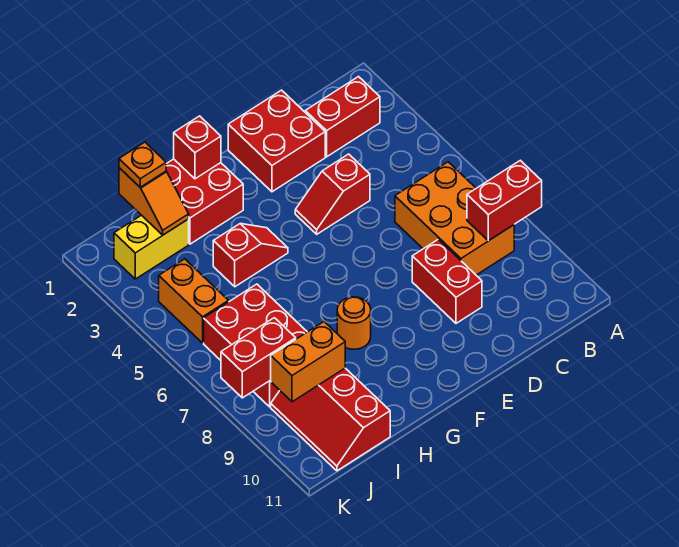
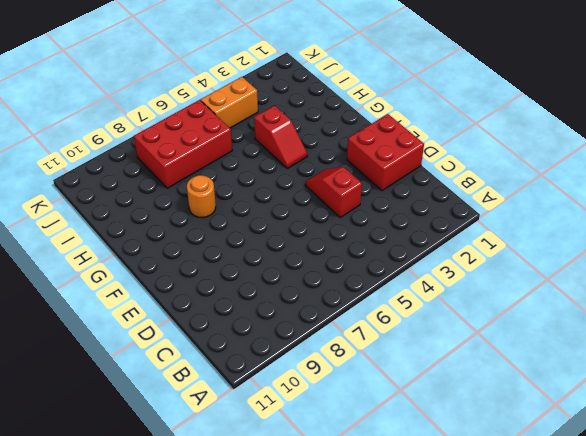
none -> red brick B2:C2 level 1
none -> orange brick B6:C8 level 1
none -> red brick D8:D9 level 1

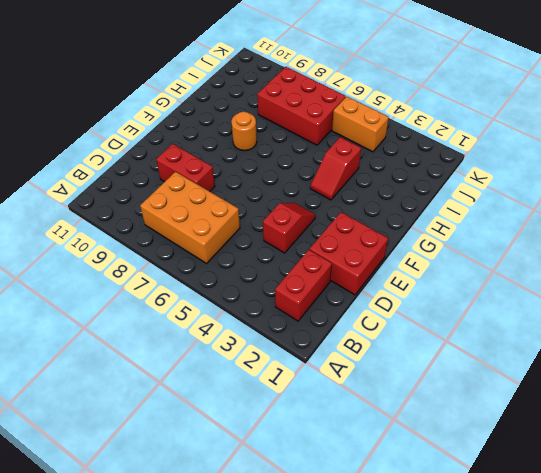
none -> red brick G1:H2 level 1
none -> yellow brick I2:J2 level 1
none -> red slope I9:J11 level 1 top I

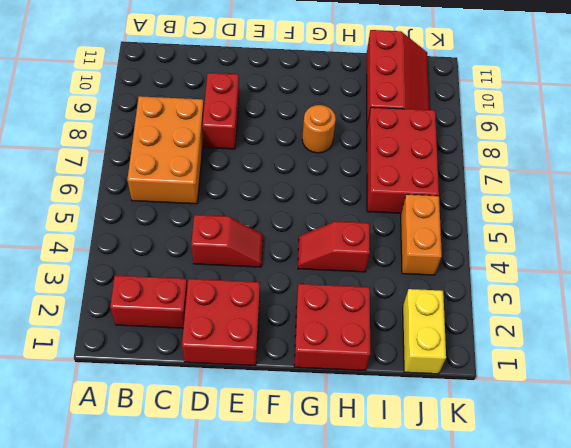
yellow brick J1:J2 level 1 -> yellow brick I2:J2 level 1
none -> red brick A8:B8 level 2
none -> red brick G1 level 2
none -> orange slope I1:I2 level 2 top 1

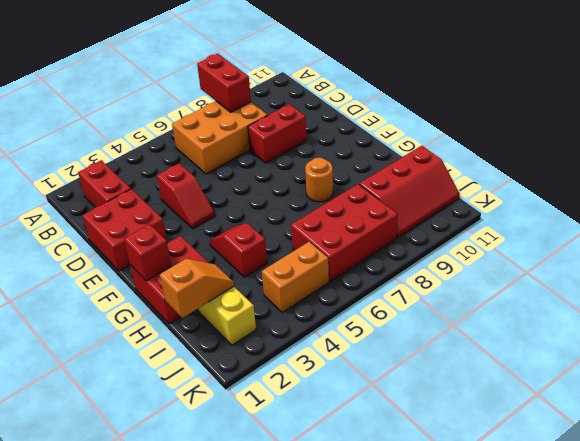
none -> orange brick I9:J9 level 2
none -> red brick J8:K8 level 2
none -> orange plate I1 level 3

